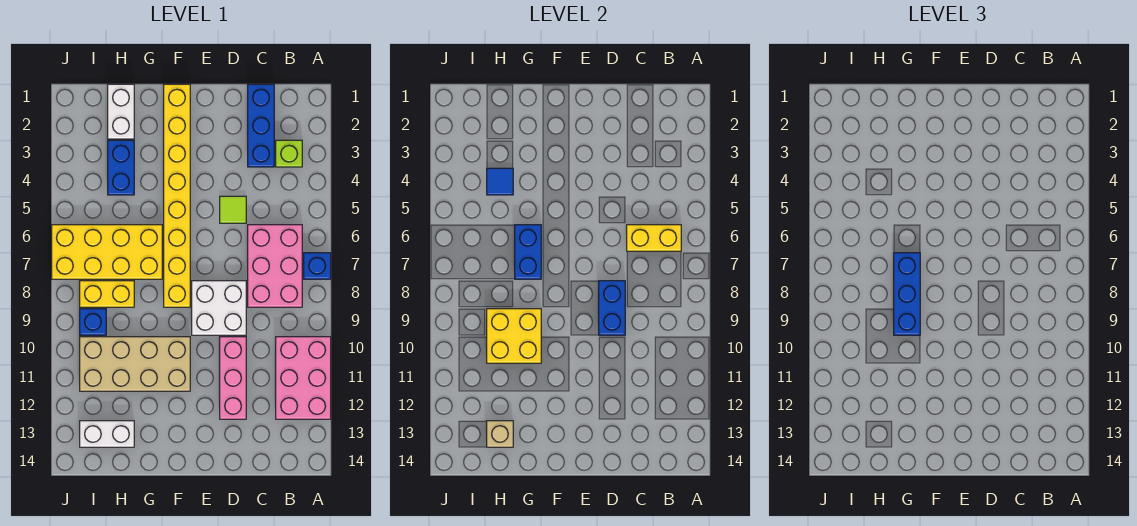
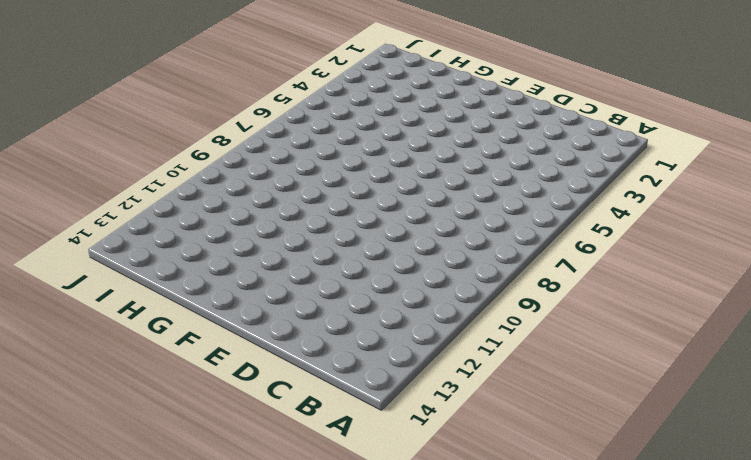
none -> blue brick A7 level 1
none -> pink brick A10:B12 level 1
none -> lime brick B3 level 1

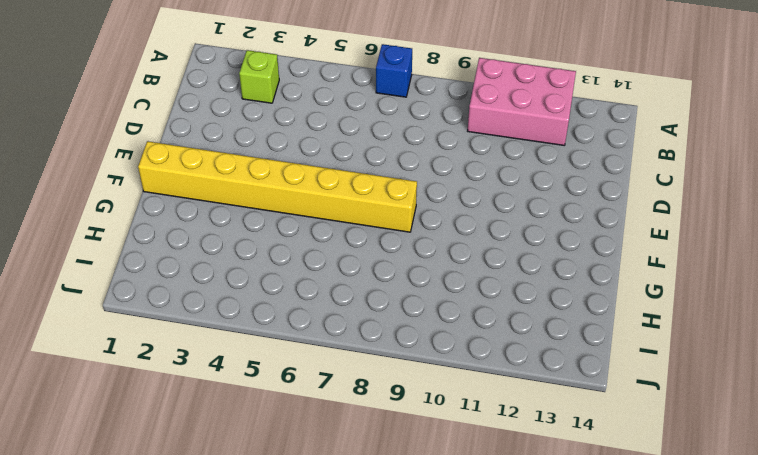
none -> pink brick B6:C8 level 1
none -> blue brick C1:C3 level 1
none -> lime tile D5 level 1

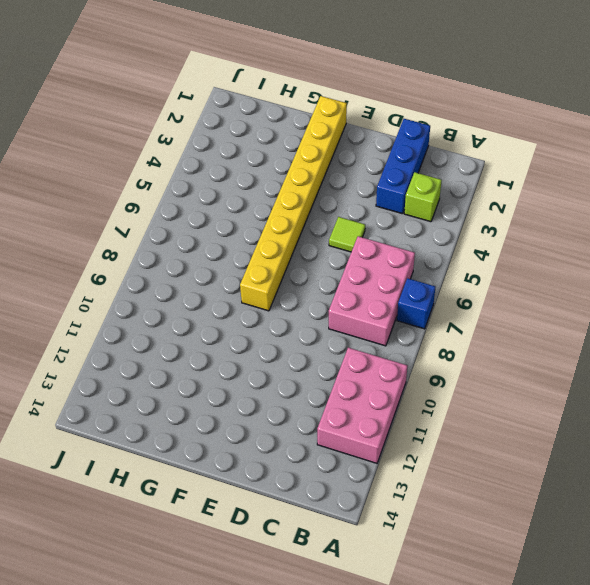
none -> white brick D8:E9 level 1
none -> pink brick D10:D12 level 1
none -> tan brick F10:I11 level 1

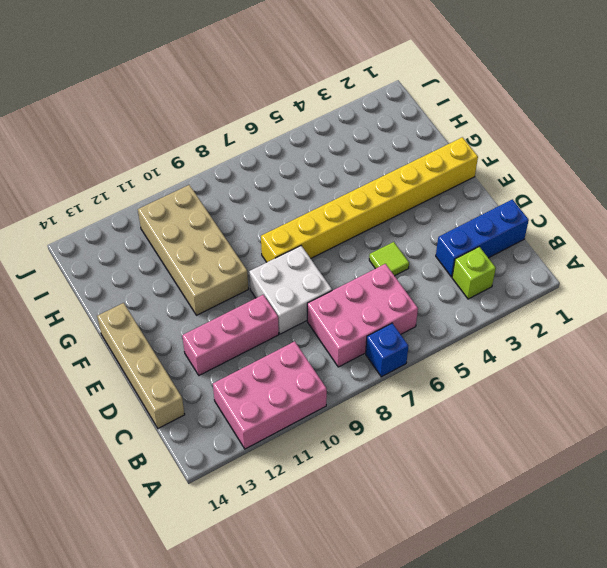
tan brick C14:F14 level 1 -> none
none -> yellow brick G6:J7 level 1
none -> white brick H1:H2 level 1
none -> blue brick H3:H4 level 1

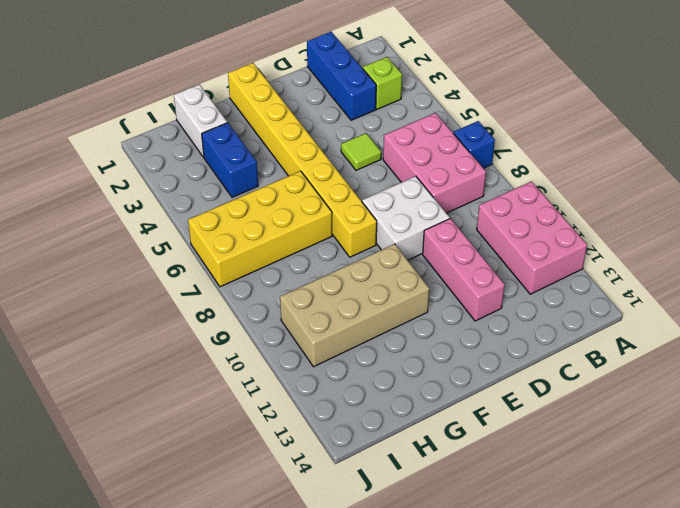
none -> yellow brick H8:I8 level 1
none -> white brick H13:I13 level 1
none -> blue brick I9 level 1

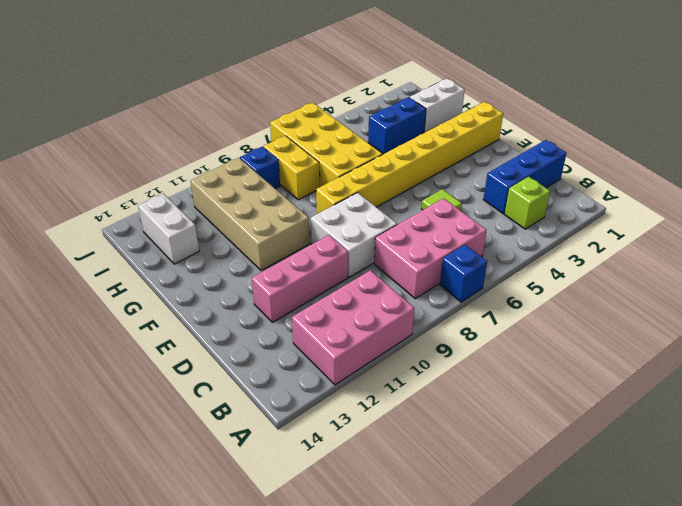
none -> yellow brick B6:C6 level 2
none -> blue brick D8:D9 level 2
none -> blue brick G6:G7 level 2

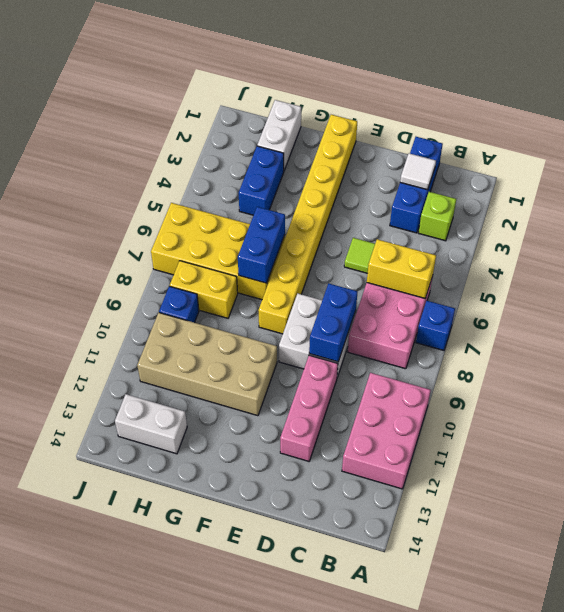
white tile C2 level 2 -> none
none -> yellow brick G9:H10 level 2
none -> blue tile H4 level 2
none -> tan brick H13 level 2

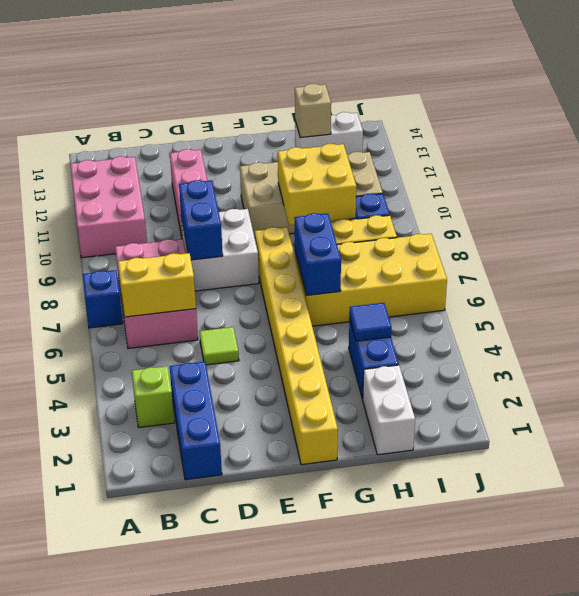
none -> blue brick G7:G9 level 3

